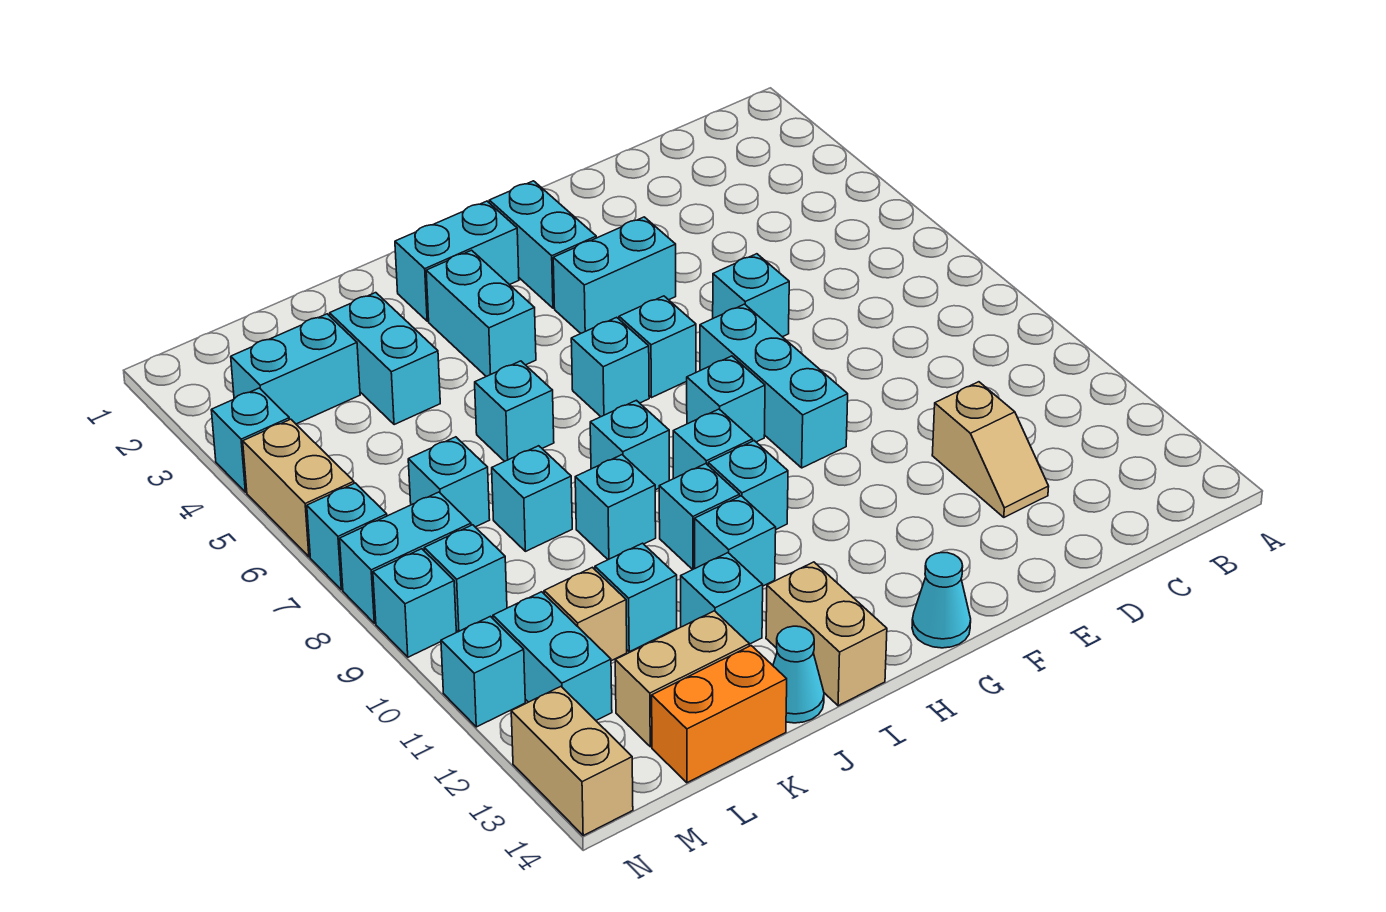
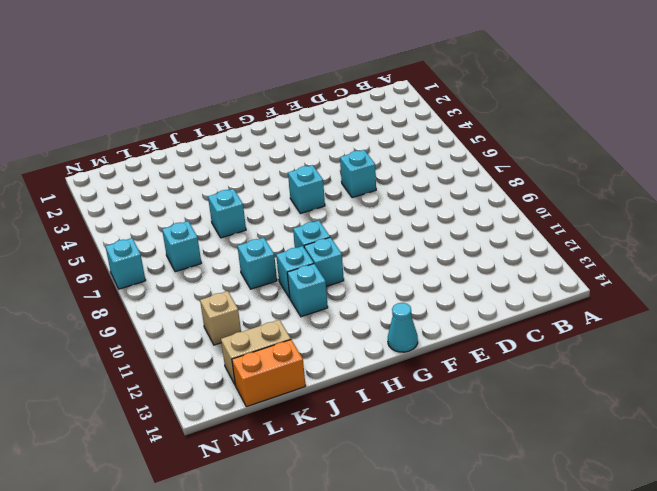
none -> tan slope D11:D12 level 1 top 11
none -> cyan brick F4:G4 level 1
none -> cyan brick F7:F9 level 1
none -> cyan brick G2:G3 level 1

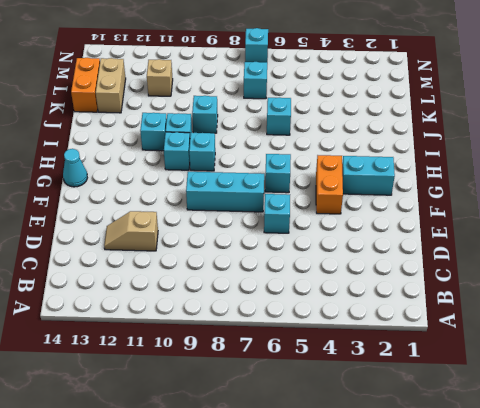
orange brick F4:G4 level 1 -> cyan brick F4:G4 level 1
none -> cyan brick G8 level 1
none -> cyan brick H2:I2 level 1
none -> cyan brick H6 level 1
none -> cyan brick I3:I4 level 1

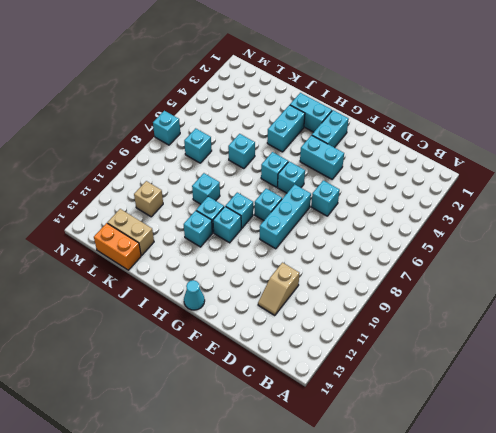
none -> cyan brick I8 level 1
none -> tan brick I13:I14 level 1
none -> cyan brick J12 level 1
none -> cyan cone J14 level 1

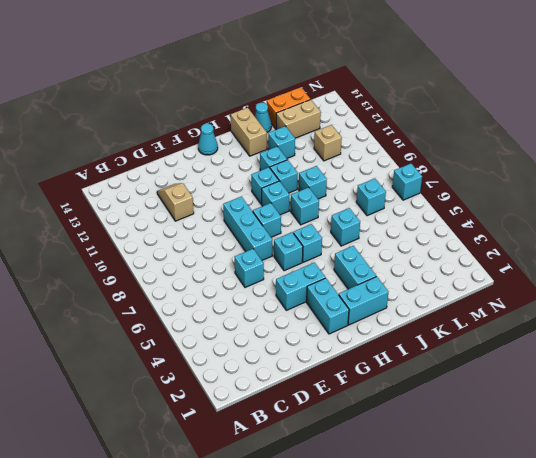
none -> cyan brick K3:K4 level 1
none -> cyan brick K8 level 1
none -> cyan brick K11 level 1
none -> cyan brick L3:M3 level 1

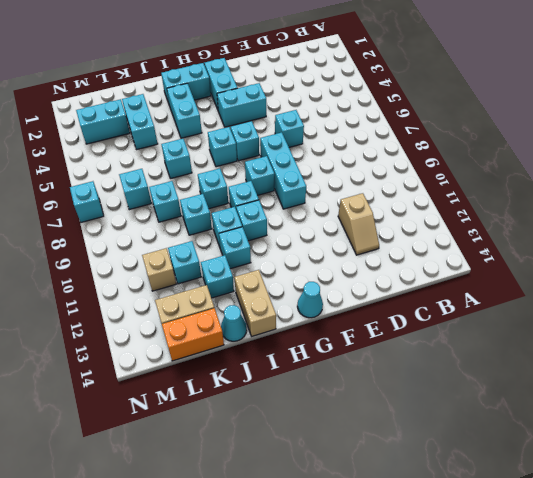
none -> cyan brick M8:N8 level 1
none -> cyan brick M9 level 1
none -> cyan brick M11:M12 level 1
none -> cyan brick N4 level 1

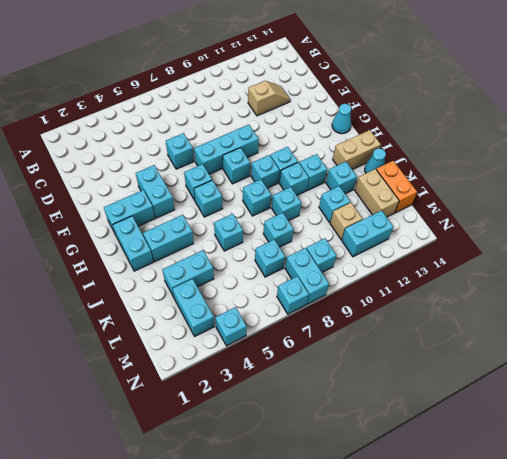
none -> tan brick N5:N6 level 1
none -> cyan brick N9 level 1
none -> cyan brick N11 level 1
none -> tan brick N13:N14 level 1

